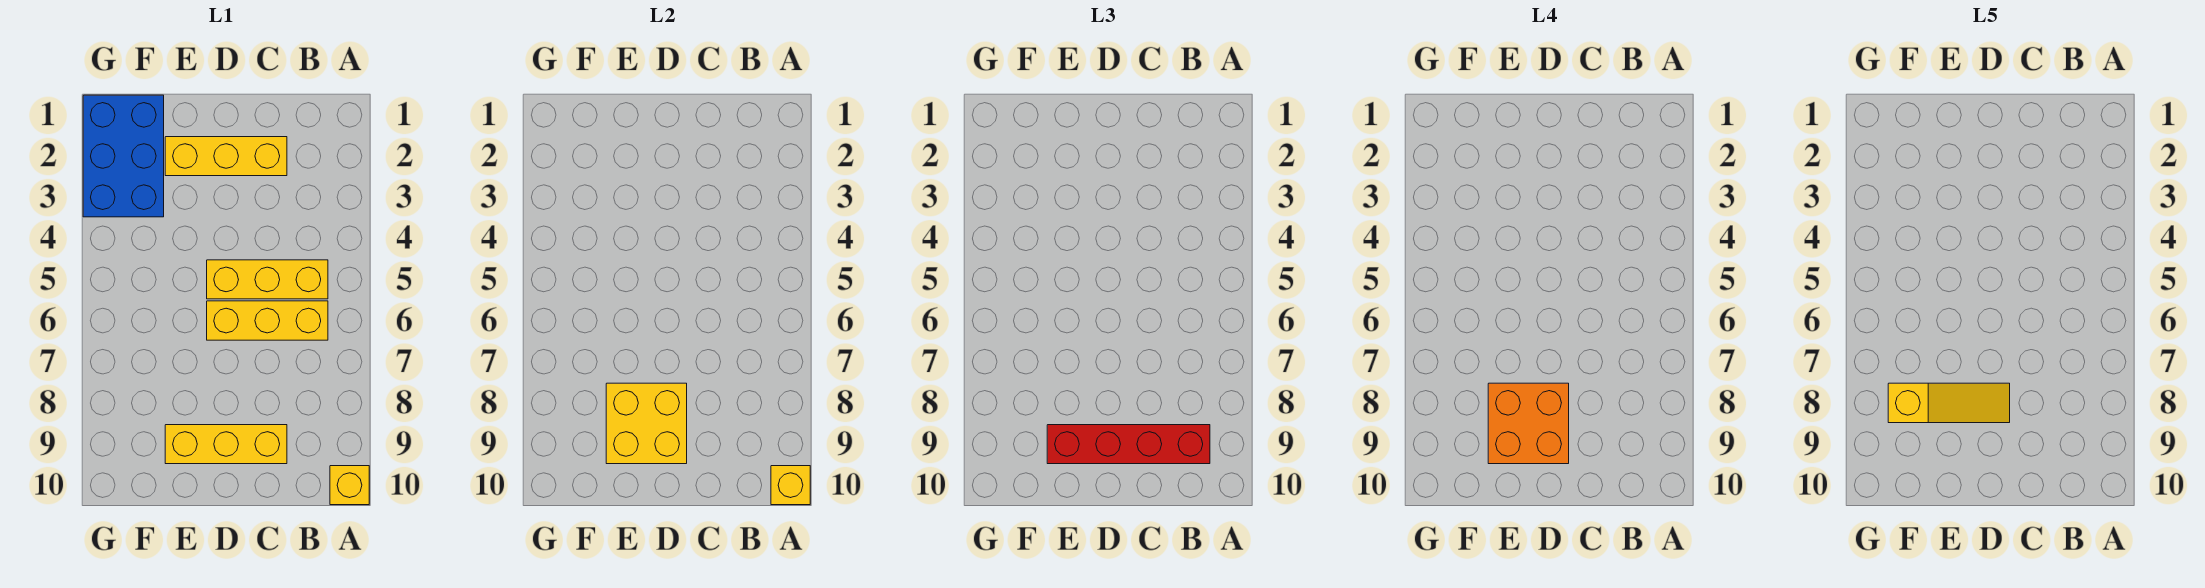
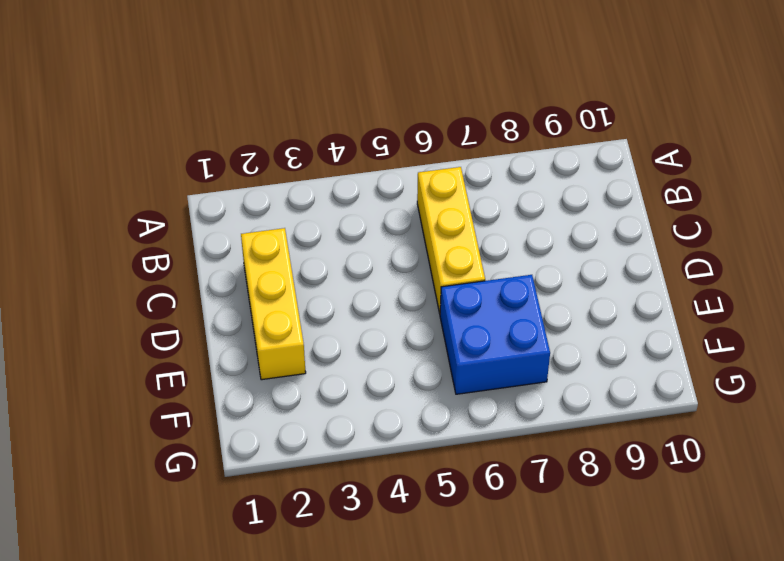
blue brick E6:F7 level 1 -> none
none -> yellow brick A10 level 1
none -> yellow brick B5:D5 level 1

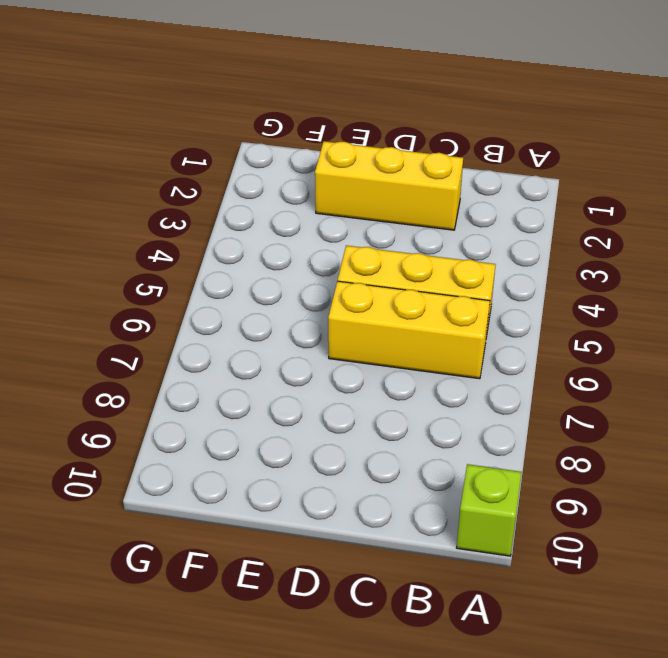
lime brick A10 level 1 -> yellow brick A10 level 1
none -> yellow brick C9:E9 level 1
none -> blue brick F1:G3 level 1

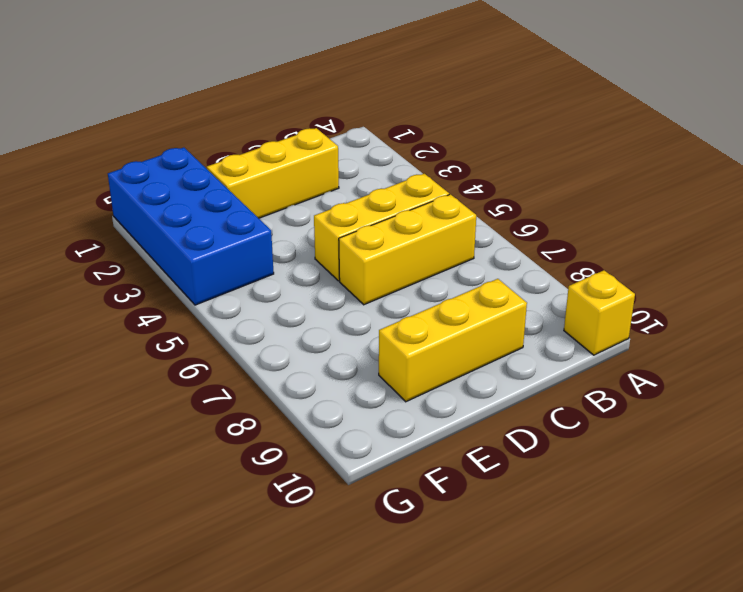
blue brick F1:G4 level 1 -> blue brick F1:G3 level 1
none -> yellow brick A10 level 2
none -> yellow brick D8:E9 level 2

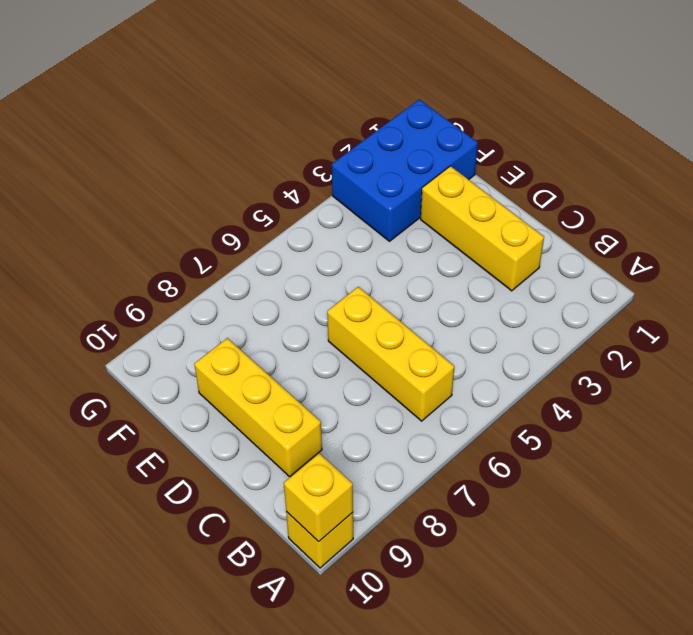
none -> yellow brick B5:D5 level 1
none -> yellow brick D8:E9 level 2

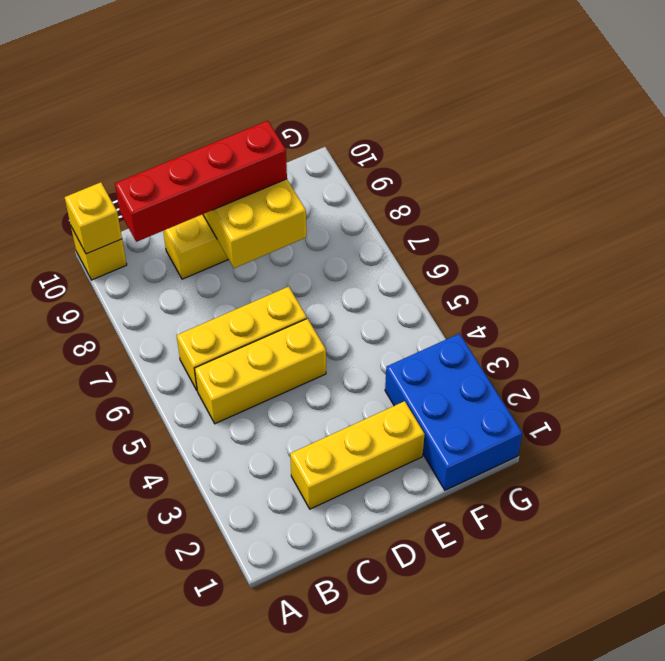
none -> orange brick D8:E9 level 4
none -> yellow slope D8:F8 level 5 top F

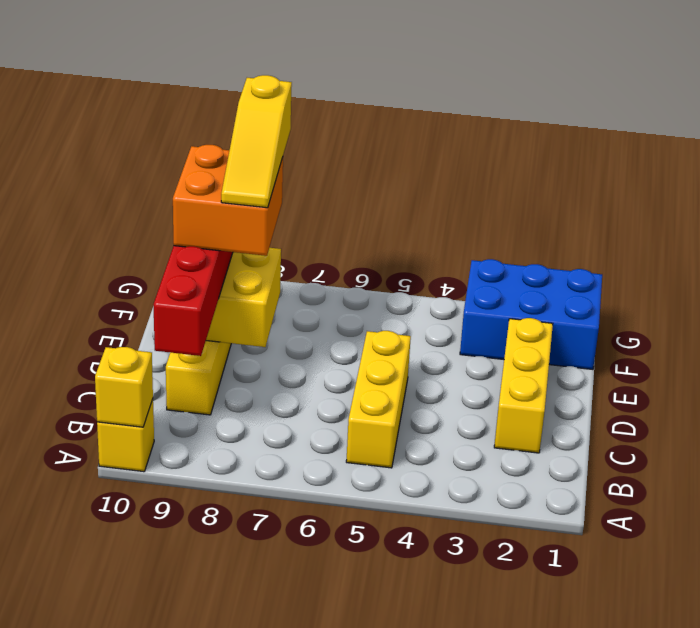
none -> yellow brick B6:D6 level 1

